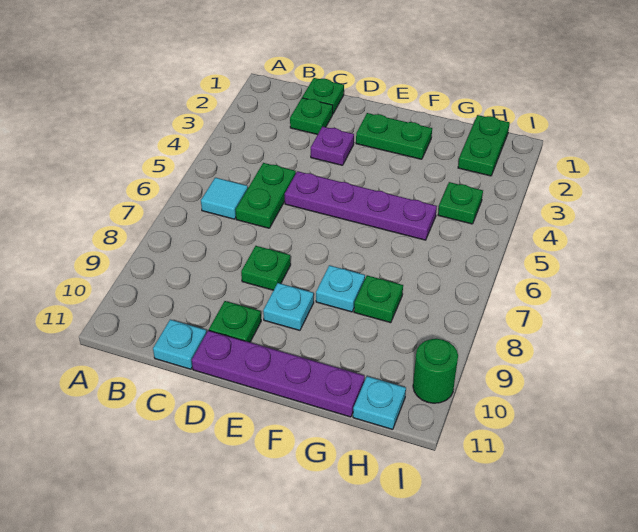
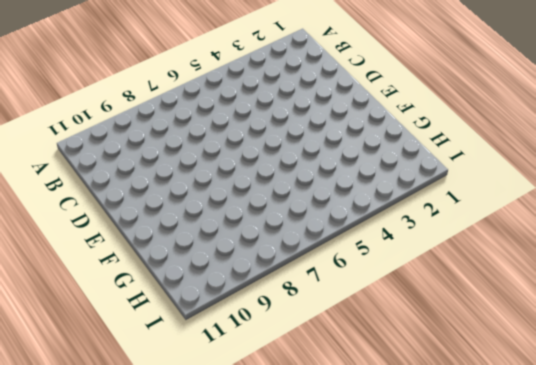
none -> cyan tile B6 level 1
none -> green plate C1 level 1
none -> green plate C2 level 1

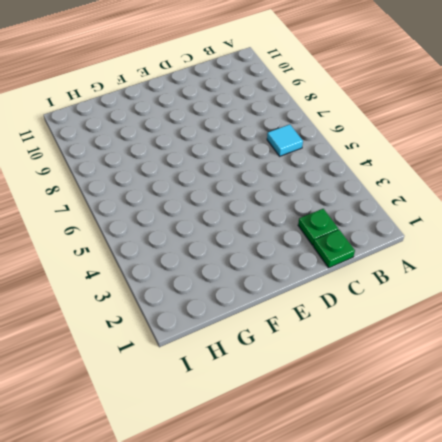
none -> green plate C5:C6 level 1
none -> cyan plate C11 level 1
none -> purple plate D3 level 1

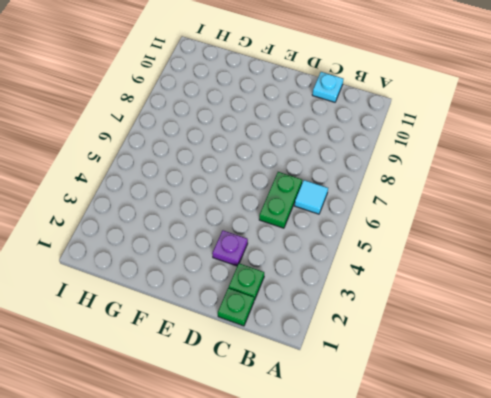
none -> purple plate D5:G5 level 1
none -> green plate D8 level 1
none -> green plate D10 level 1

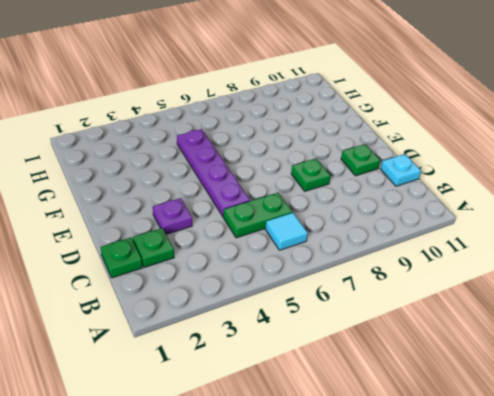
none -> purple plate D11:G11 level 1
none -> green plate E2:F2 level 1
none -> cyan plate E9 level 1

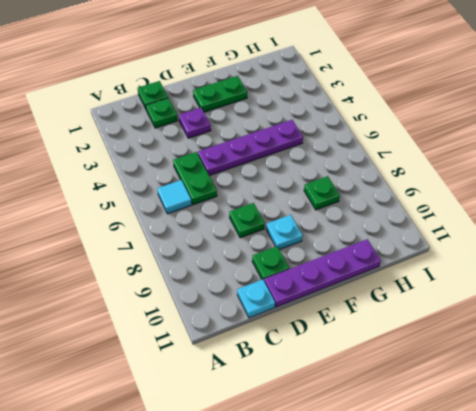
none -> cyan plate F8 level 1
none -> green plate H1:H2 level 1
none -> green plate H4 level 1

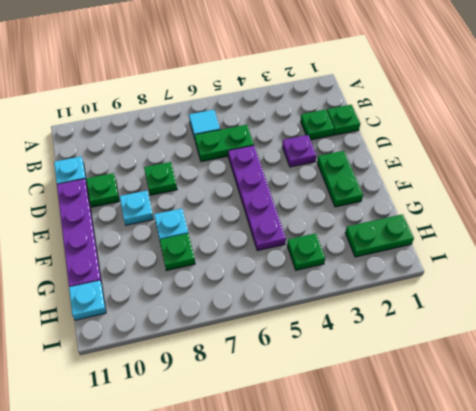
none -> green round brick I10 level 1

